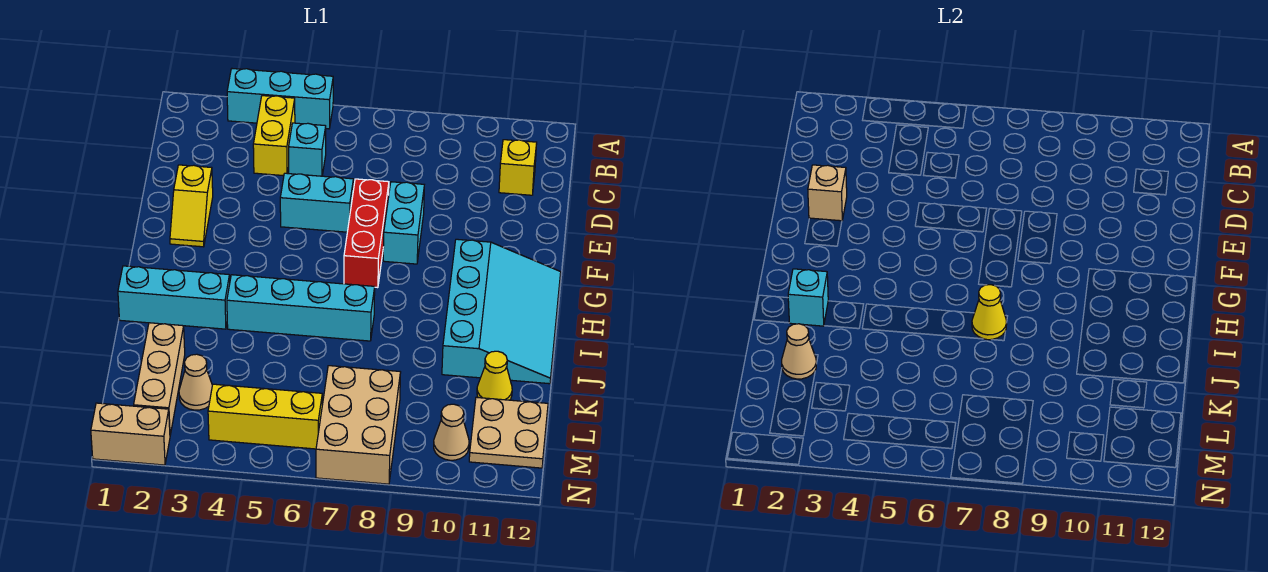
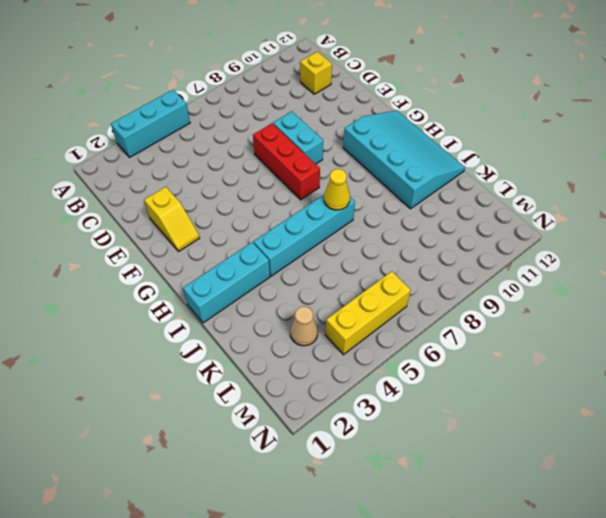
none -> yellow brick B4:C4 level 1
none -> cyan brick C5 level 1
none -> cyan brick E5:E6 level 1

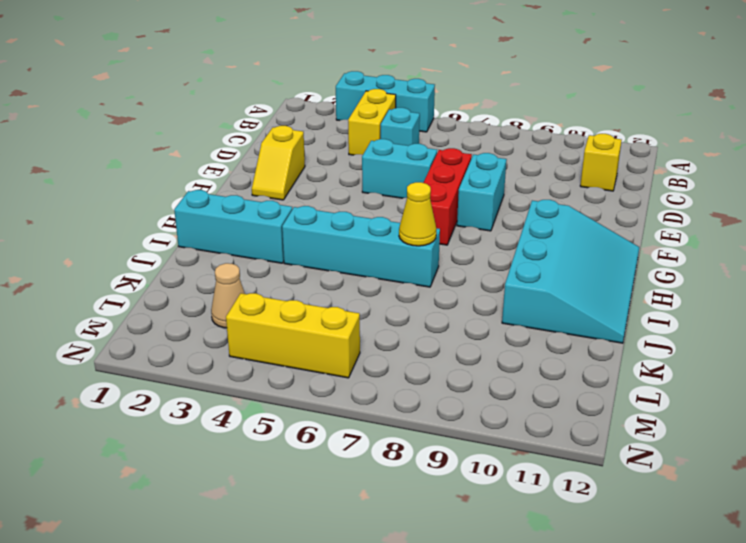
none -> tan brick K2:M2 level 1
none -> yellow cone K11 level 1
none -> tan brick L7:N8 level 1

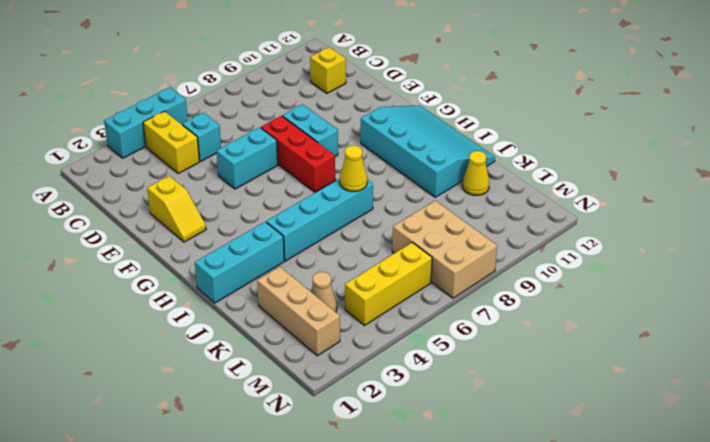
none -> tan plate L11:M12 level 1
none -> tan cone M10 level 1
none -> tan brick N1:N2 level 1

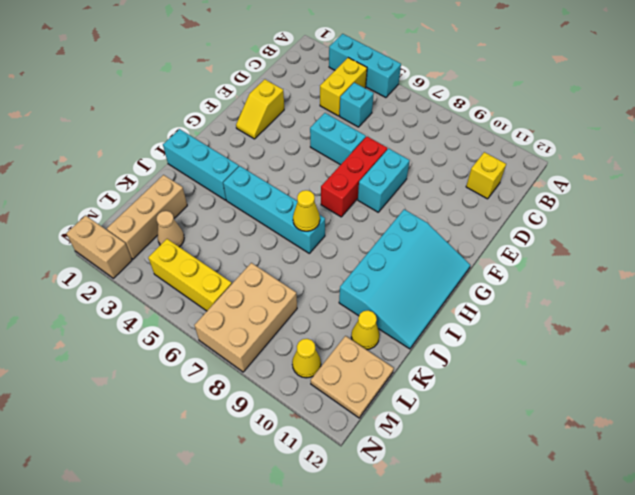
yellow cone M10 level 1 -> tan cone M10 level 1
none -> tan brick E2 level 2
none -> cyan brick I2 level 2
none -> tan cone K2 level 2

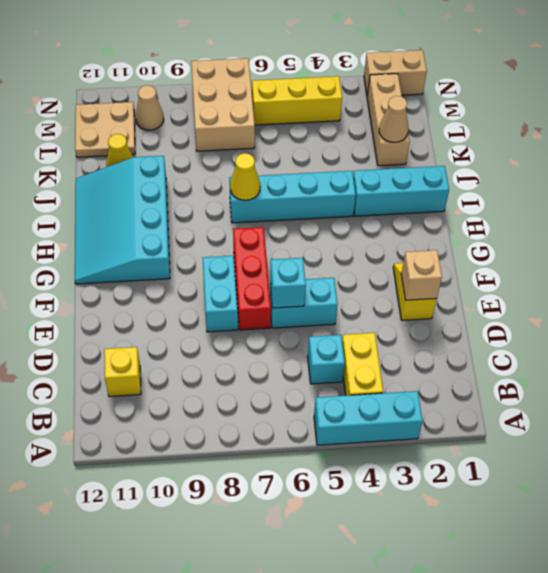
cyan brick E6 level 2 -> cyan brick I2 level 2
none -> tan cone L3 level 1

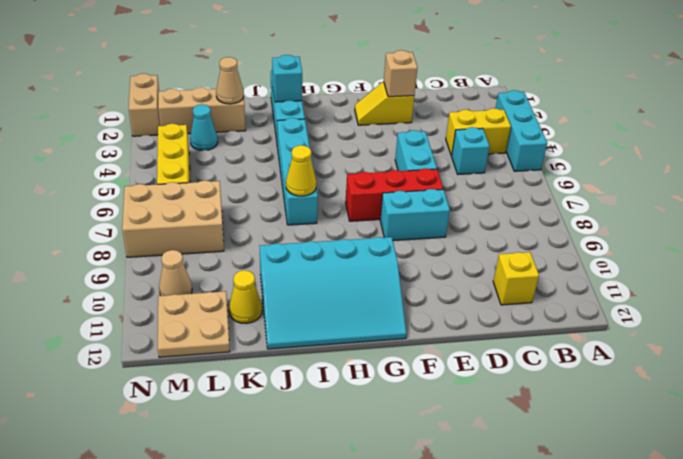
cyan cone L3 level 1 -> tan cone L3 level 1

